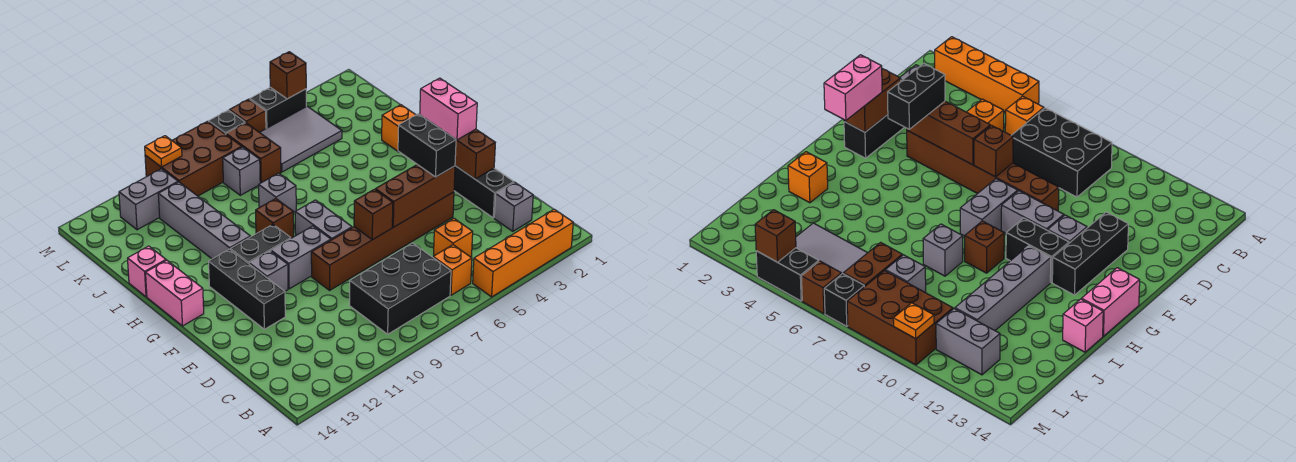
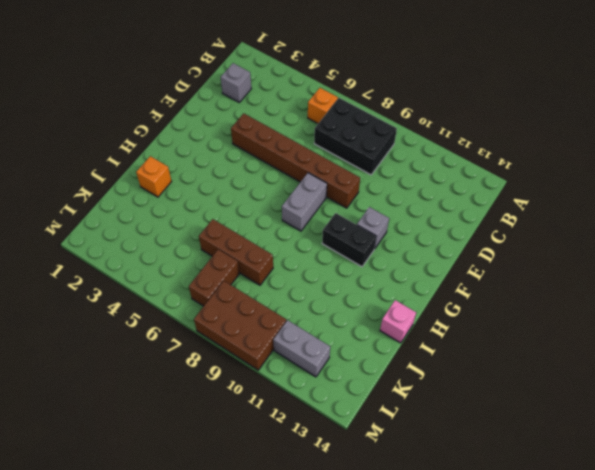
brown brick J6:J8 level 1 -> brown brick E4:E6 level 2
none -> orange brick A2:A5 level 1
none -> orange brick C5 level 1
none -> black brick D2:F2 level 1
none -> black brick E12:G12 level 1

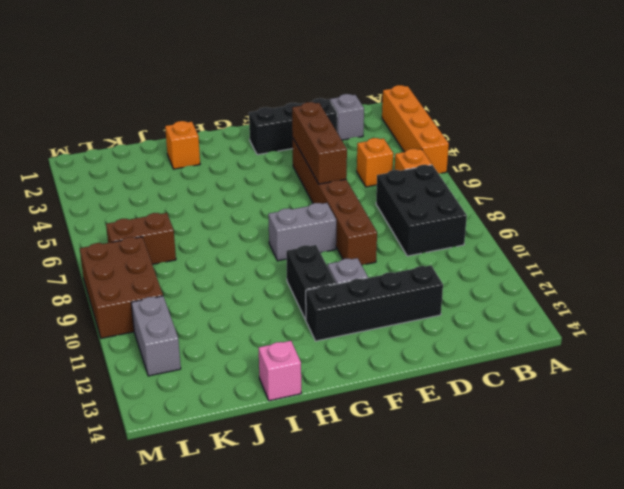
black brick D12:G12 level 1 -> black brick E12:G12 level 1
none -> grey brick F9:F10 level 1
none -> pink brick G14:H14 level 1
none -> brown brick H9 level 1
none -> grey brick H11:K11 level 1

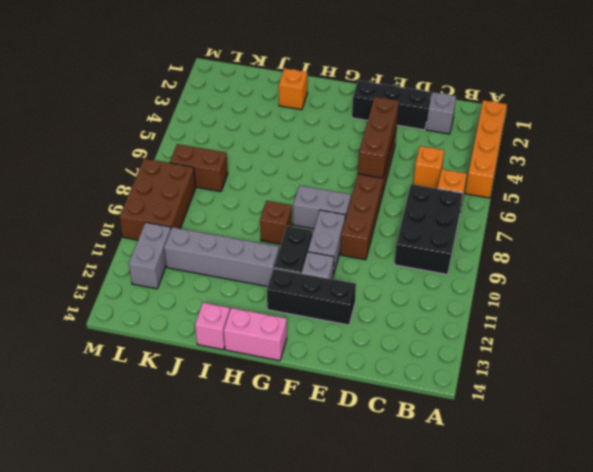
none -> grey brick I8 level 1
none -> grey tile K4:L6 level 1
none -> grey brick K8 level 1
none -> black brick M4:M5 level 1

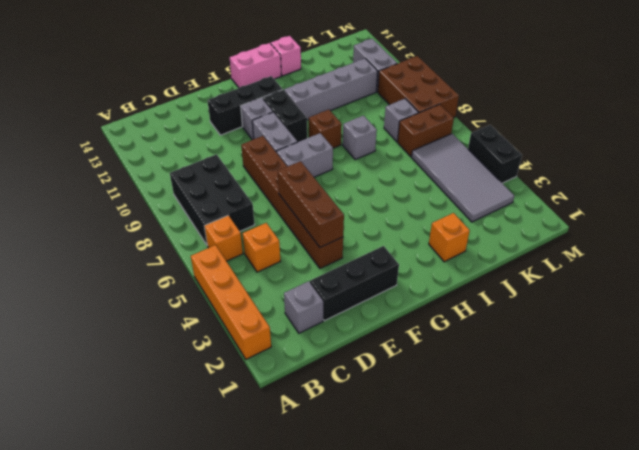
grey tile K3:L6 level 1 -> grey tile K4:L6 level 1
none -> brown brick M6 level 1
none -> black brick M7 level 1
none -> brown brick E2:F2 level 2
none -> brown brick E7 level 2

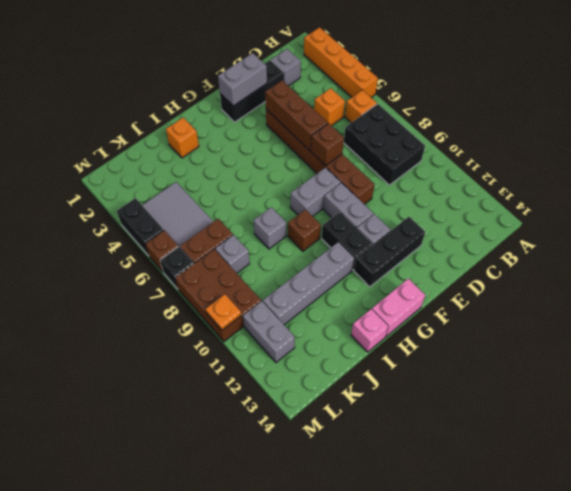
grey brick E2:F2 level 2 -> brown brick E2:F2 level 2
none -> brown brick M4 level 2
none -> black brick E4:F4 level 3
none -> pink brick F2:G2 level 3

